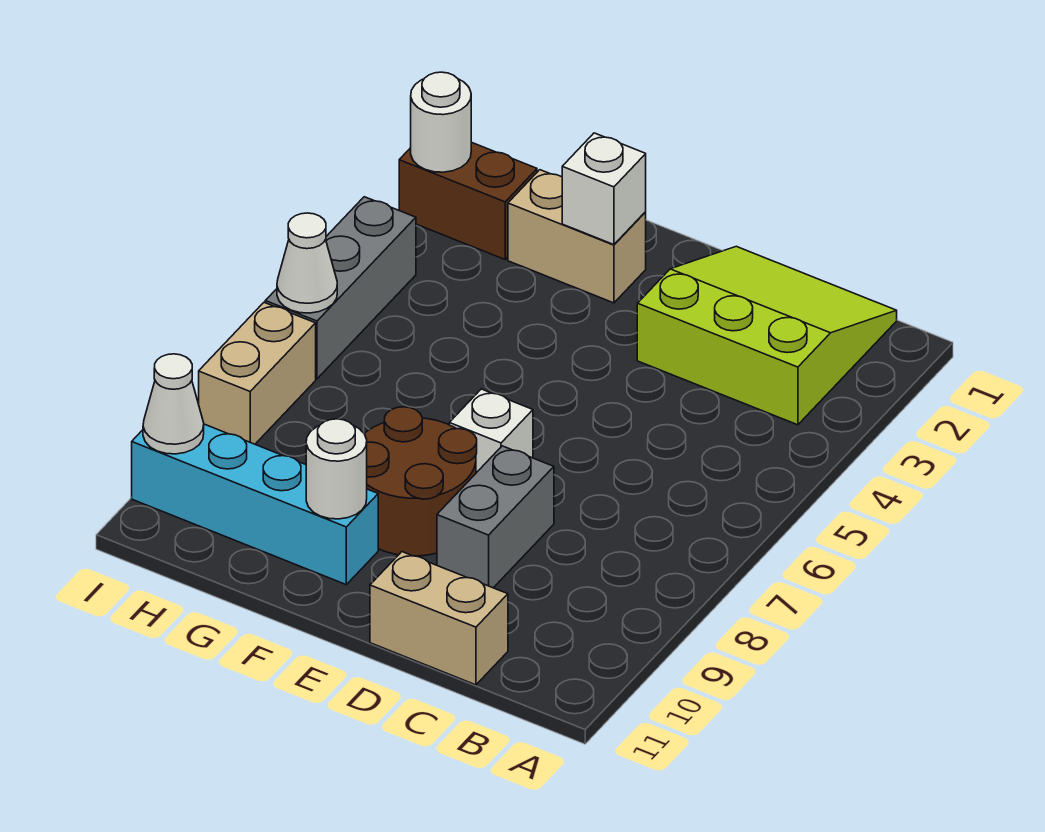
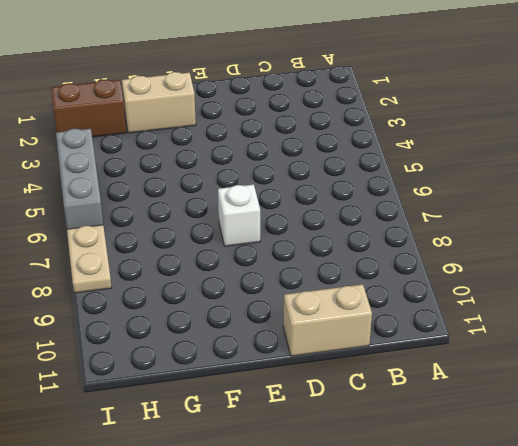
tan plate I7:I8 level 1 -> tan brick I7:I8 level 1
none -> lime slope B1:D3 level 1 top 3
none -> grey brick D8:D9 level 1
none -> brown round brick E8:F9 level 1

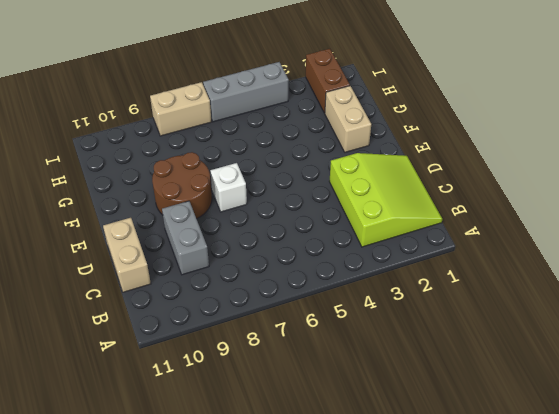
grey brick C9:D9 level 1 -> grey brick D8:D9 level 1
none -> cyan brick F10:I10 level 1
none -> white brick F2 level 2
none -> white round brick F10 level 2

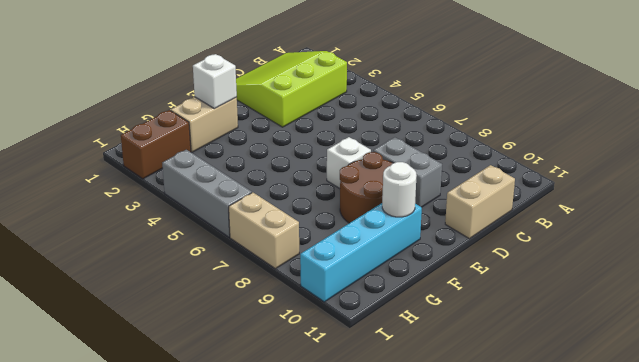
none -> white round brick I2 level 2
none -> white cone I6 level 2
none -> white cone I10 level 2

